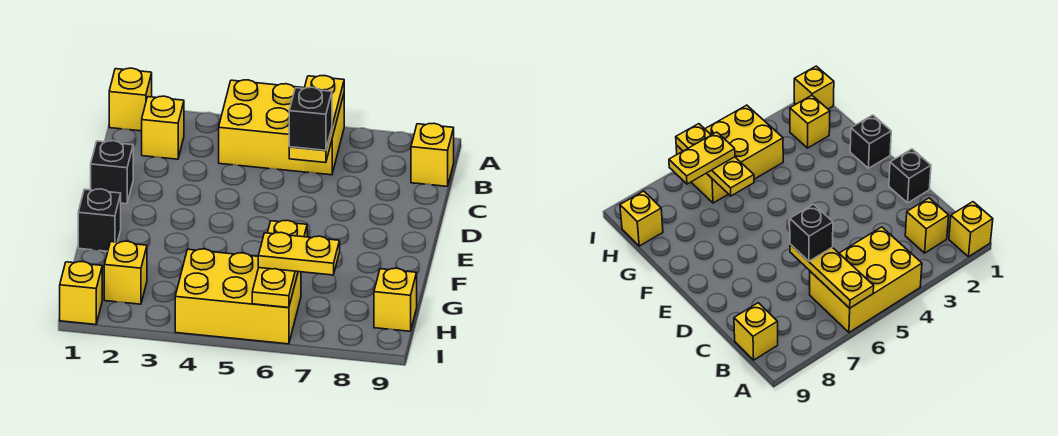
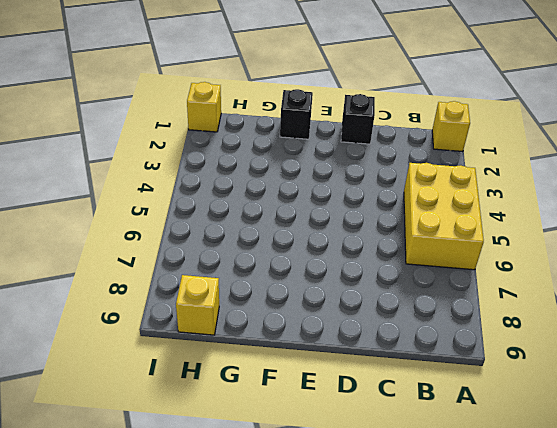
none -> yellow brick B2 level 1
none -> yellow brick B9 level 1
none -> yellow brick H2 level 1

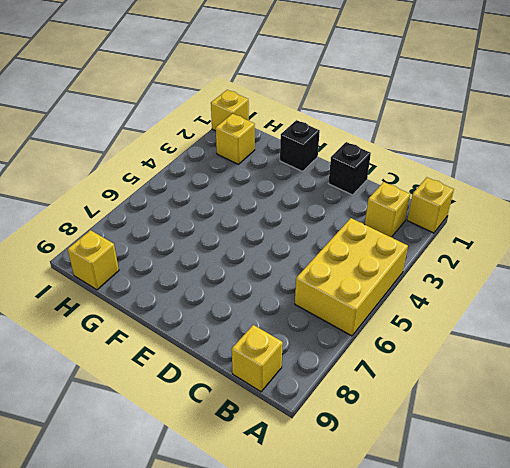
none -> yellow brick H4:I6 level 1
none -> yellow plate A6:C6 level 2
none -> yellow plate G6:I6 level 2

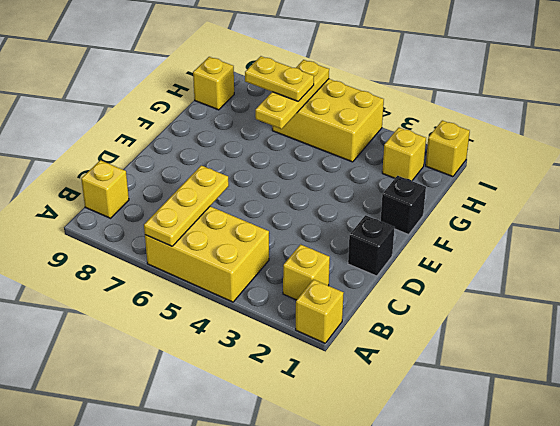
none -> black brick C6 level 3

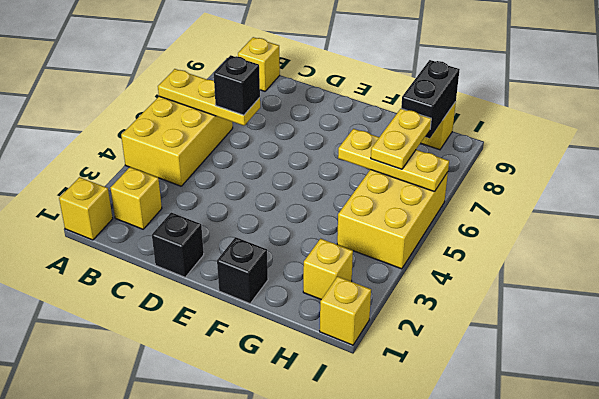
black brick H8:H9 level 2 -> none

